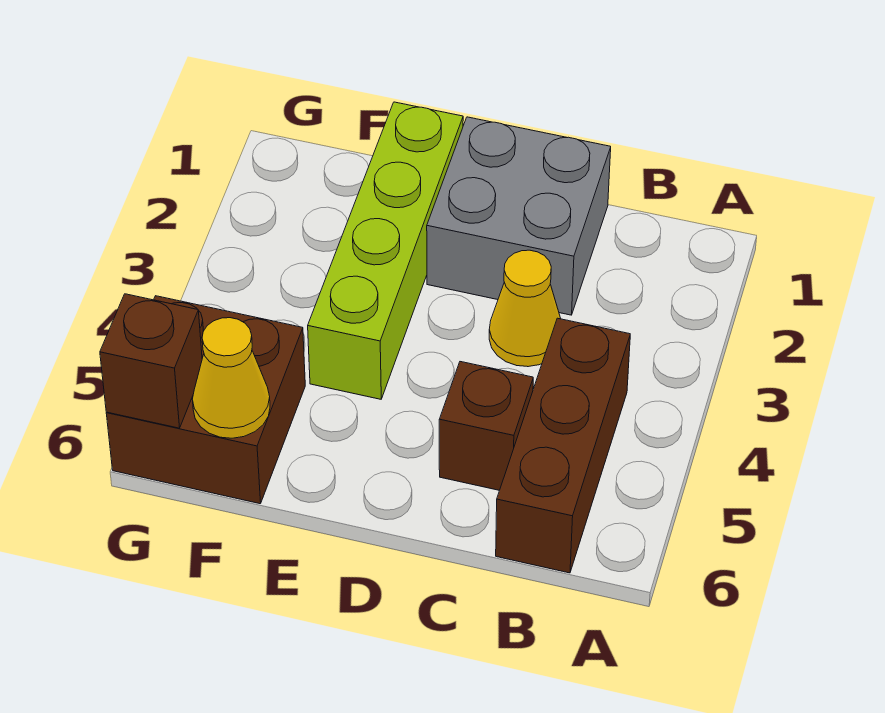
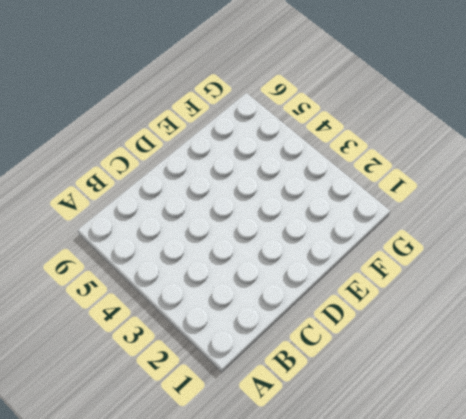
none -> brown brick B4:B6 level 1
none -> grey brick C1:D2 level 1

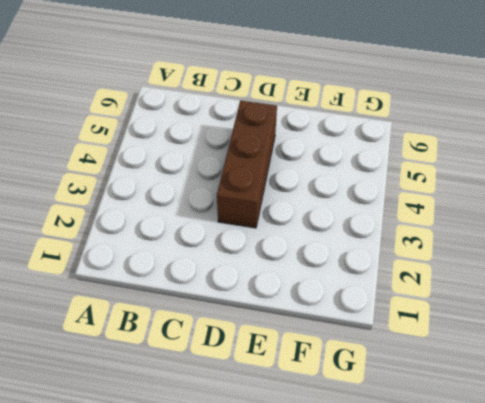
brown brick D3:D5 level 1 -> brown brick B4:B6 level 1
none -> grey brick C1:D2 level 1
none -> yellow cone C3 level 1

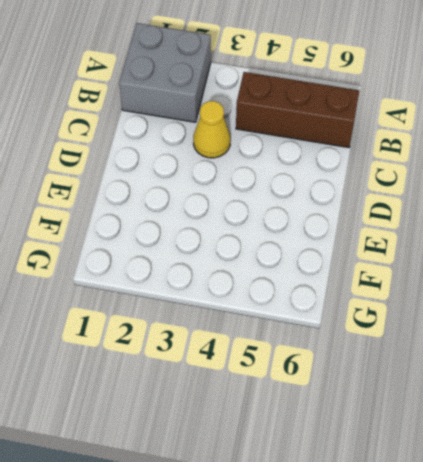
grey brick A1:B2 level 1 -> grey brick C1:D2 level 1
none -> brown brick C5 level 1
none -> lime brick E1:E4 level 1

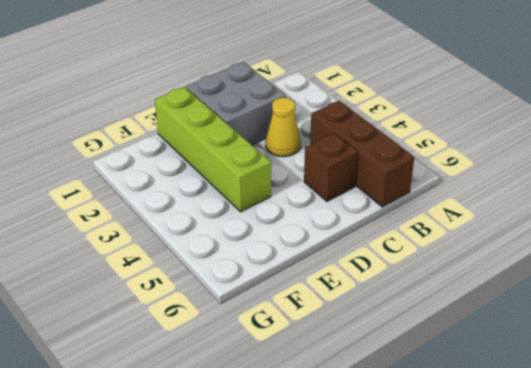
none -> brown brick F5:G6 level 1
none -> yellow cone F6 level 2

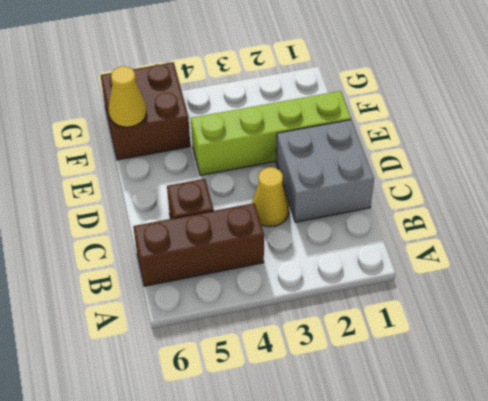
none -> brown brick G6 level 2

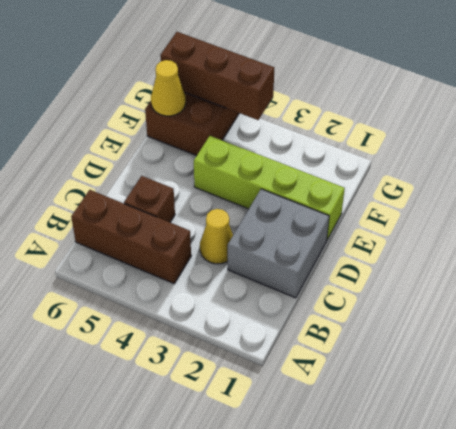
brown brick G4:G6 level 2 -> brown brick G6 level 2

